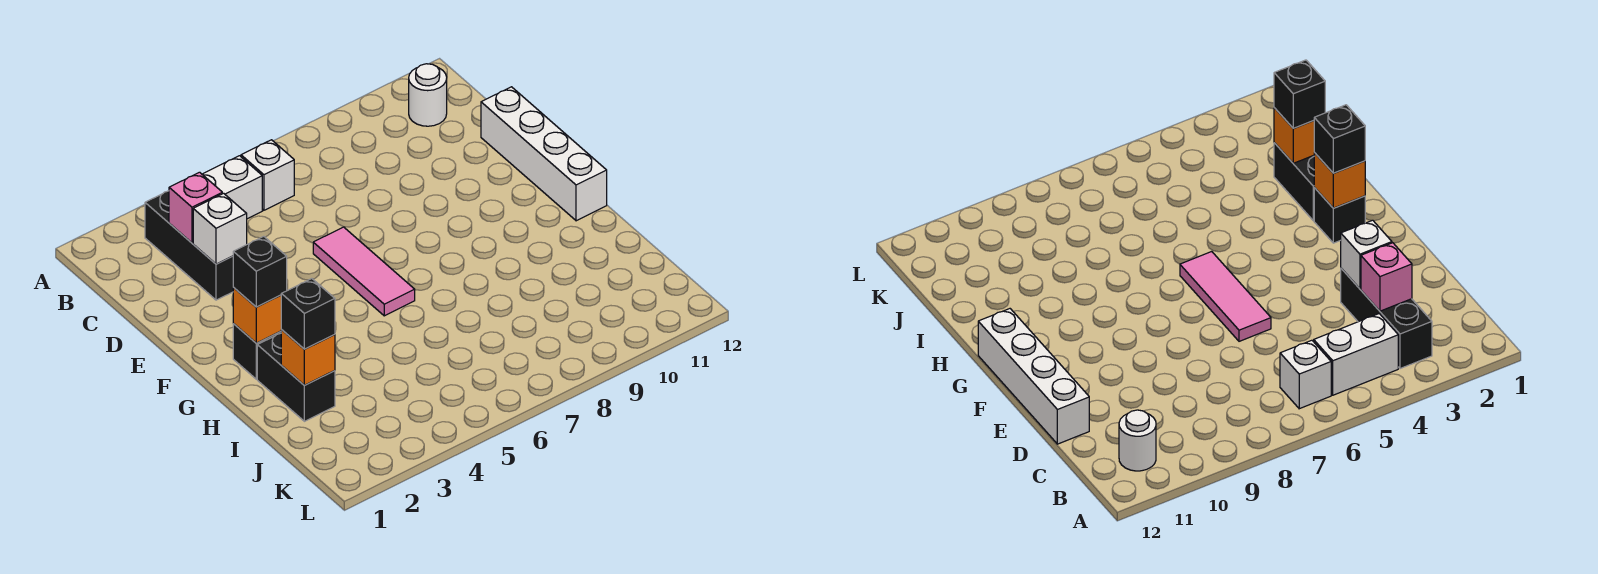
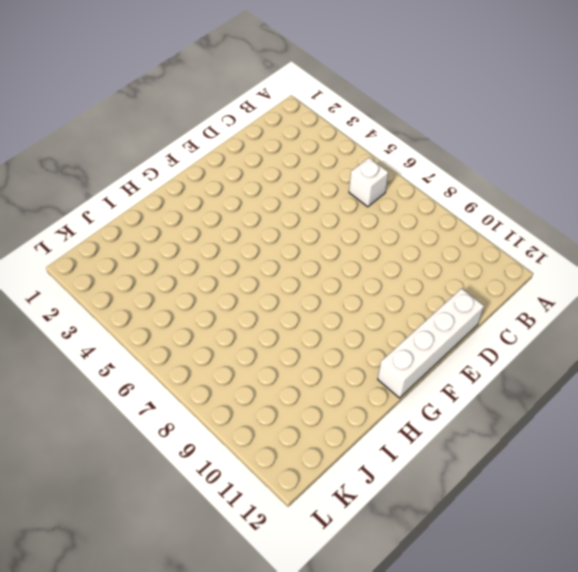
none -> black brick B3:D3 level 1
none -> white brick B4:B5 level 1
none -> white round brick B11 level 1

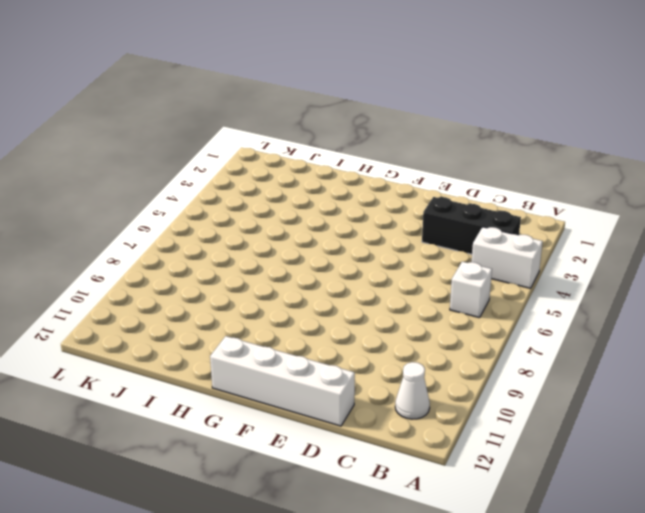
white brick A4:B4 level 1 -> white brick B4:B5 level 1
white cone B11 level 1 -> white round brick B11 level 1
none -> pink tile E6:G6 level 1
none -> black brick G2 level 1
none -> black brick H2:I2 level 1

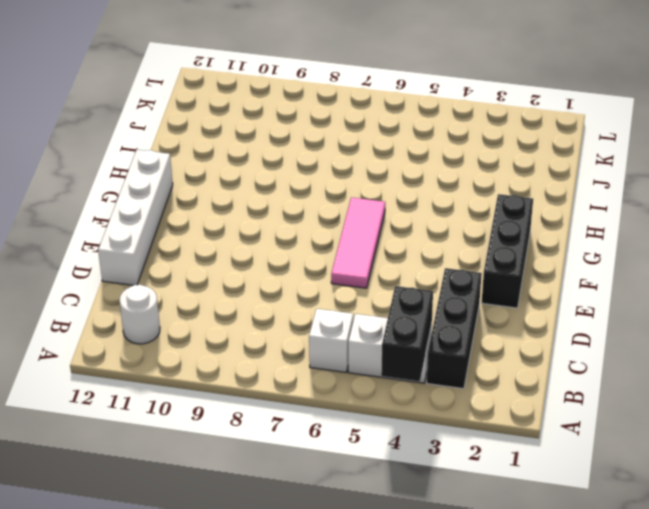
black brick A4:B4 level 2 -> black brick H2:I2 level 1
black brick E2:G2 level 1 -> black brick G2 level 1
none -> pink brick C3 level 2
none -> white brick D3 level 2
none -> orange brick G2 level 2

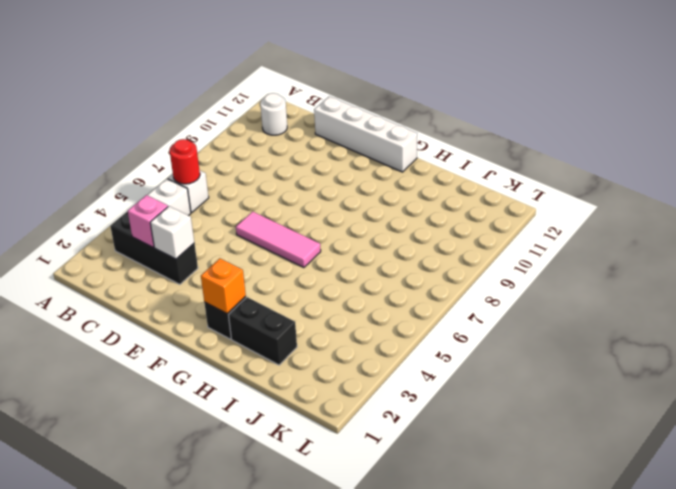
red round brick B6 level 2 -> none
none -> orange brick I2 level 2
none -> black brick G2 level 3
none -> black brick I2 level 3

